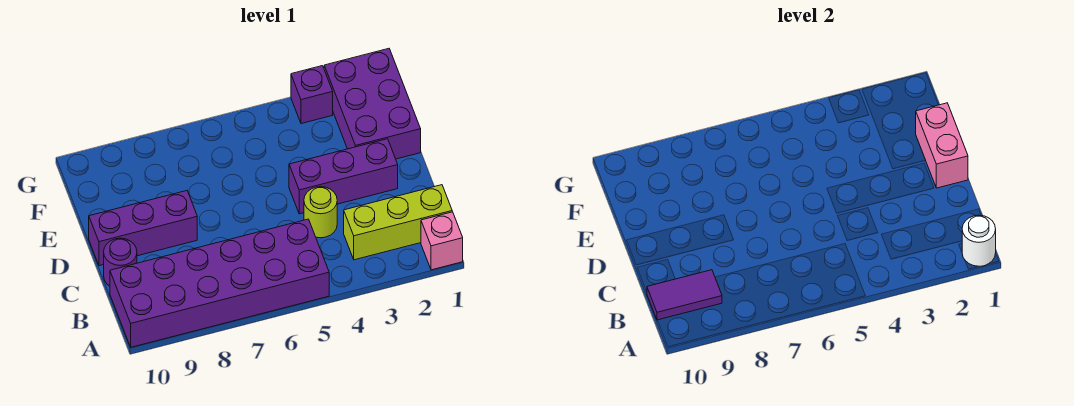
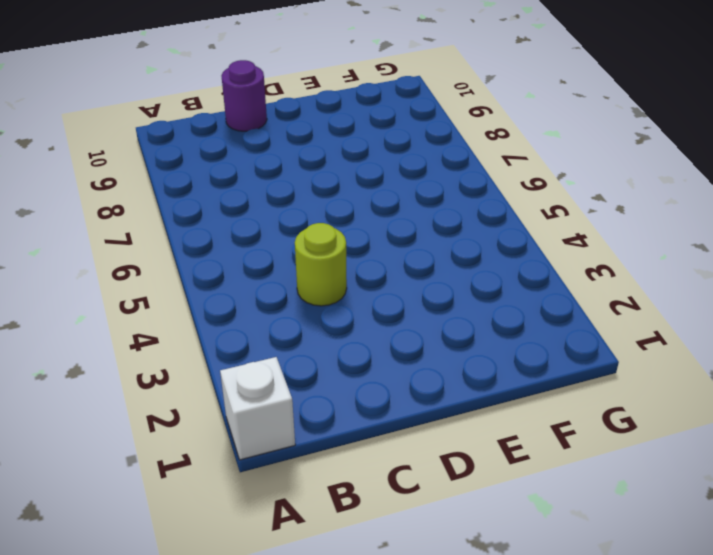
white brick A1 level 1 -> pink brick A1 level 1
none -> purple brick A5:B10 level 1
none -> lime brick B1:B3 level 1
none -> purple brick D2:D4 level 1

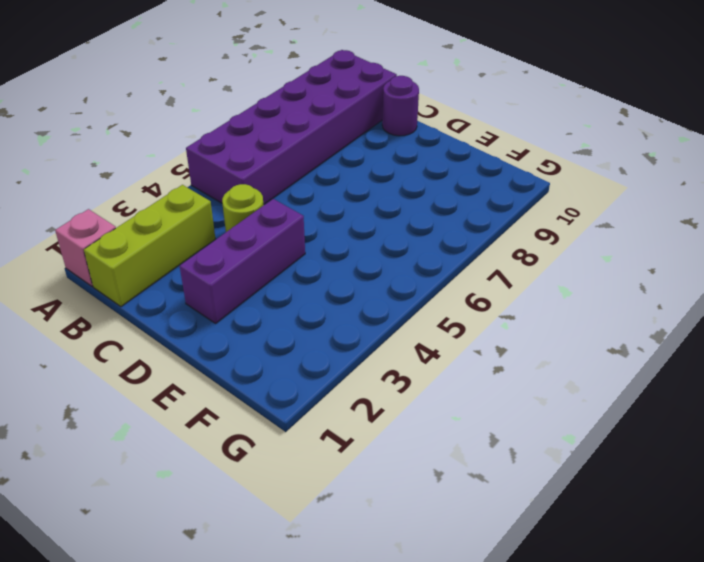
none -> purple brick D8:D10 level 1
none -> purple brick E1:G2 level 1
none -> purple brick G3 level 1

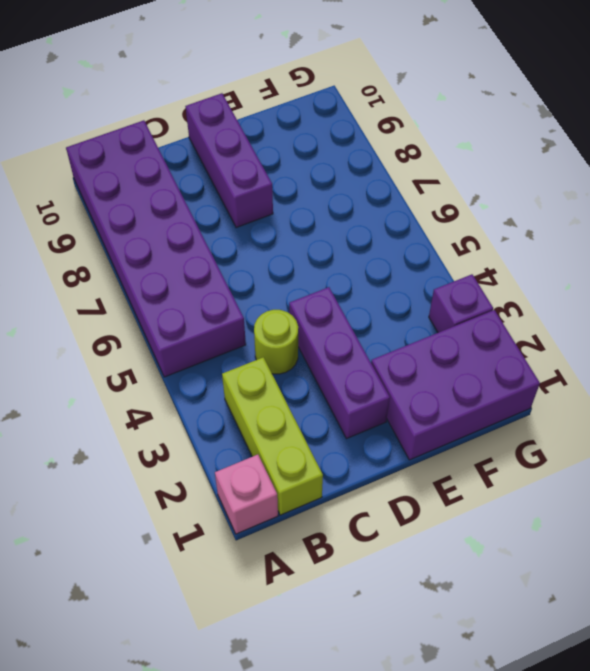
none -> purple round brick C10 level 1
none -> white round brick A1 level 2
none -> purple tile B9:B10 level 2

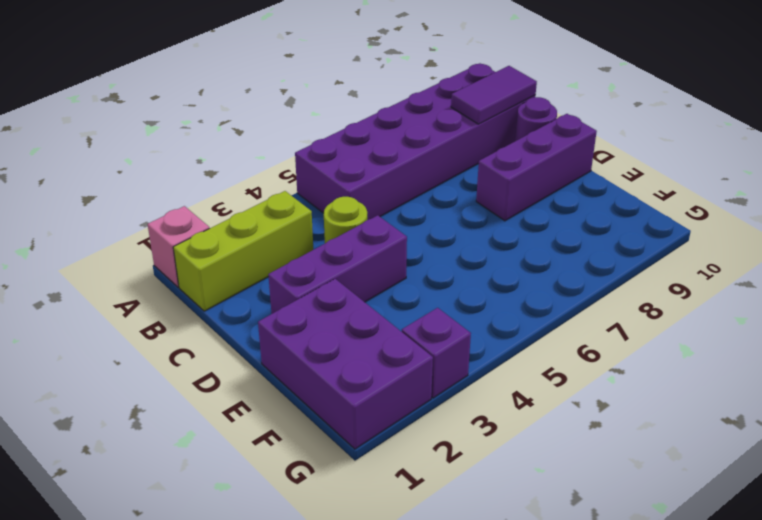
none -> white round brick A1 level 2
none -> pink brick D1:E1 level 2

